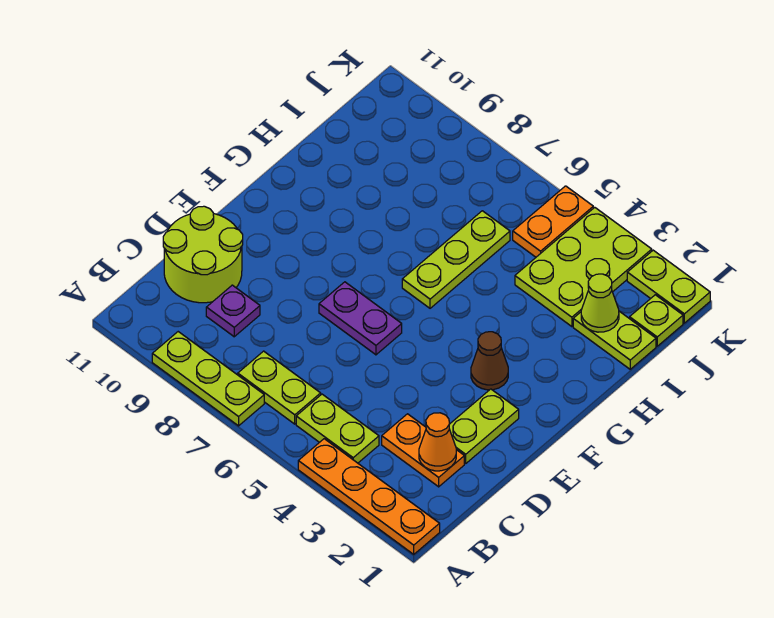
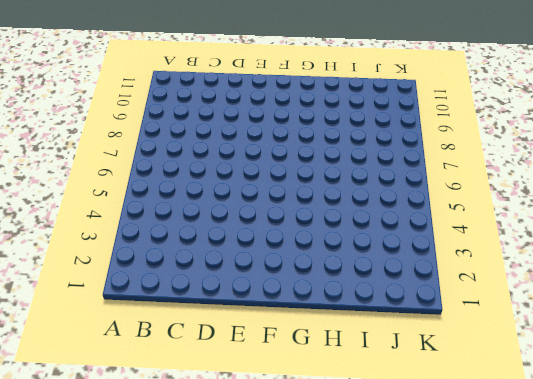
none -> orange plate A1:A4 level 1
none -> lime plate A7:A9 level 1
none -> lime plate B4:B5 level 1

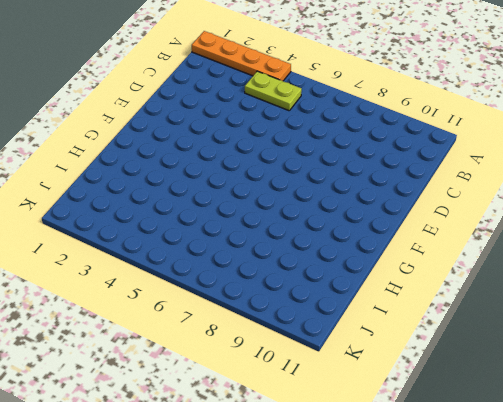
none -> lime plate A7:A9 level 1
none -> lime plate B6:B7 level 1
none -> orange plate C2:C3 level 1

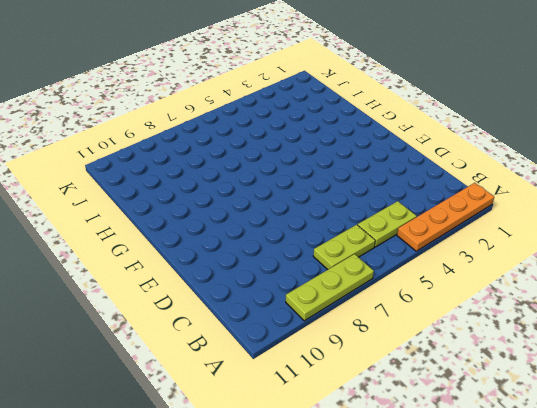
none -> orange plate C2:C3 level 1
none -> purple plate C9 level 1
none -> lime round brick C10:D11 level 1

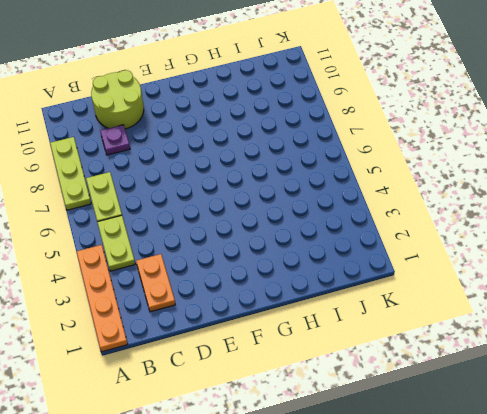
none -> lime plate D2:E2 level 1
none -> purple plate E6:E7 level 1
none -> brown cone F3 level 1

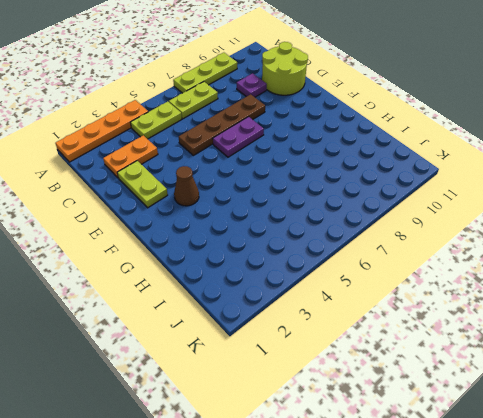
brown plate D5:D8 level 1 -> none
none -> lime plate G6:I6 level 1
none -> lime plate I1:I2 level 1
none -> lime plate I3:K4 level 1

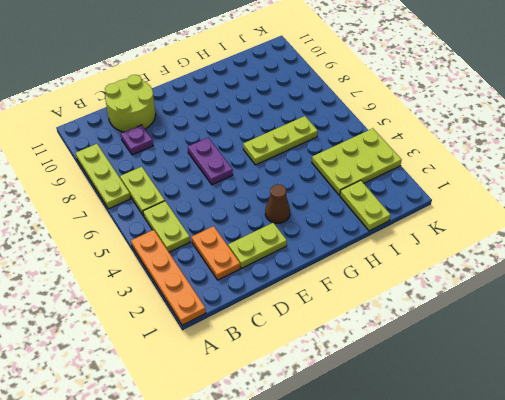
none -> lime plate J1 level 1
none -> orange plate J5:K5 level 1
none -> lime plate K1:K2 level 1

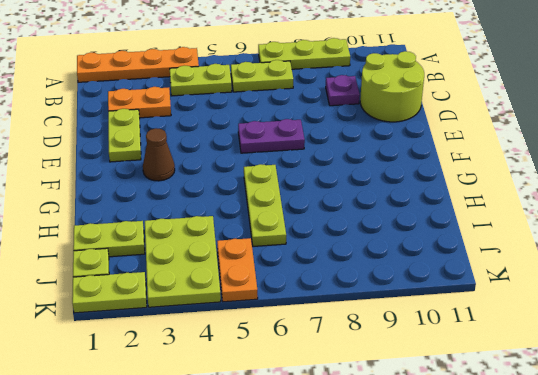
none -> orange cone C2 level 2
none -> lime cone I2 level 2

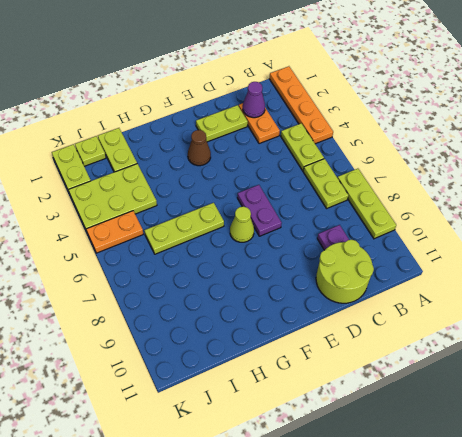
purple cone C2 level 2 -> orange cone C2 level 2
lime cone F7 level 1 -> lime cone I2 level 2

